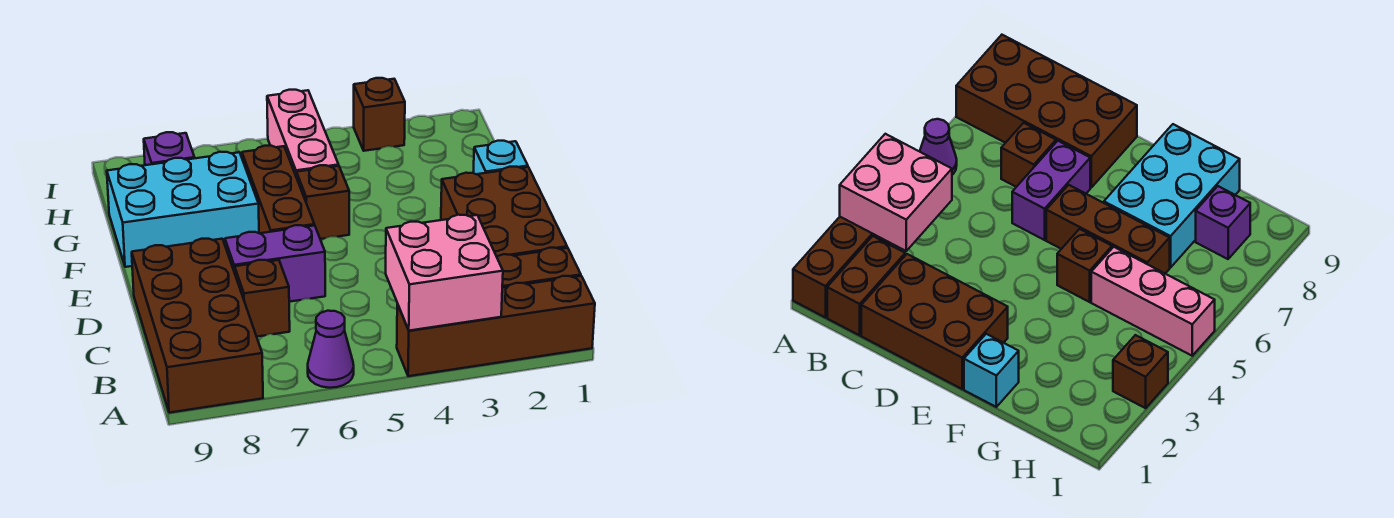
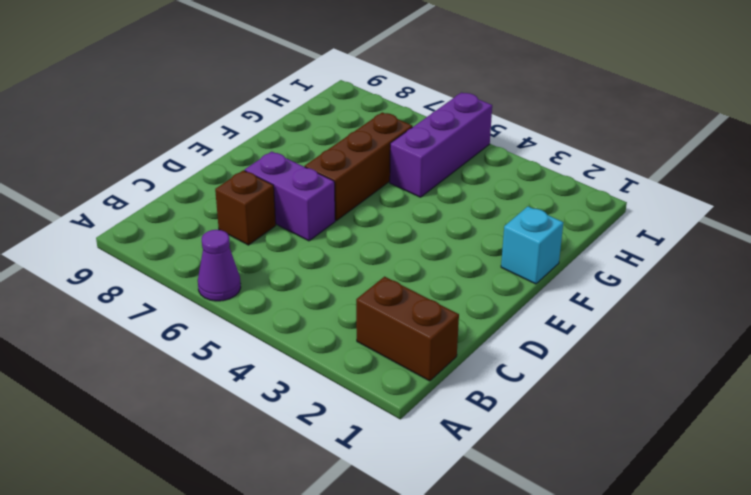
purple brick G5:I5 level 1 -> pink brick G5:I5 level 1
none -> brown brick A1:A4 level 1
none -> brown brick A8:D9 level 1
none -> brown brick C1:E2 level 1

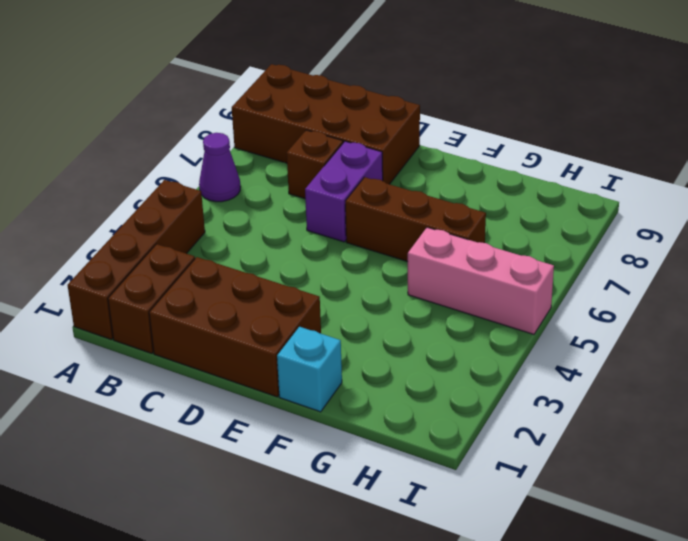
none -> brown brick F5 level 1
none -> cyan brick F7:G9 level 1
none -> purple brick H8 level 1

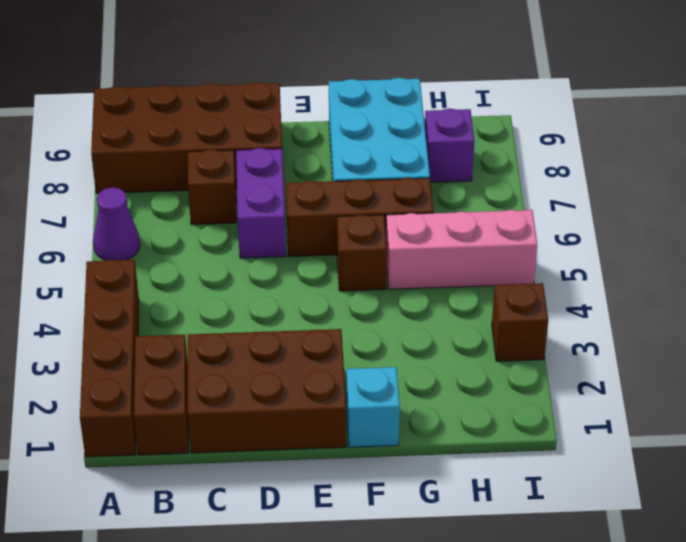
none -> pink brick A3:B4 level 2

